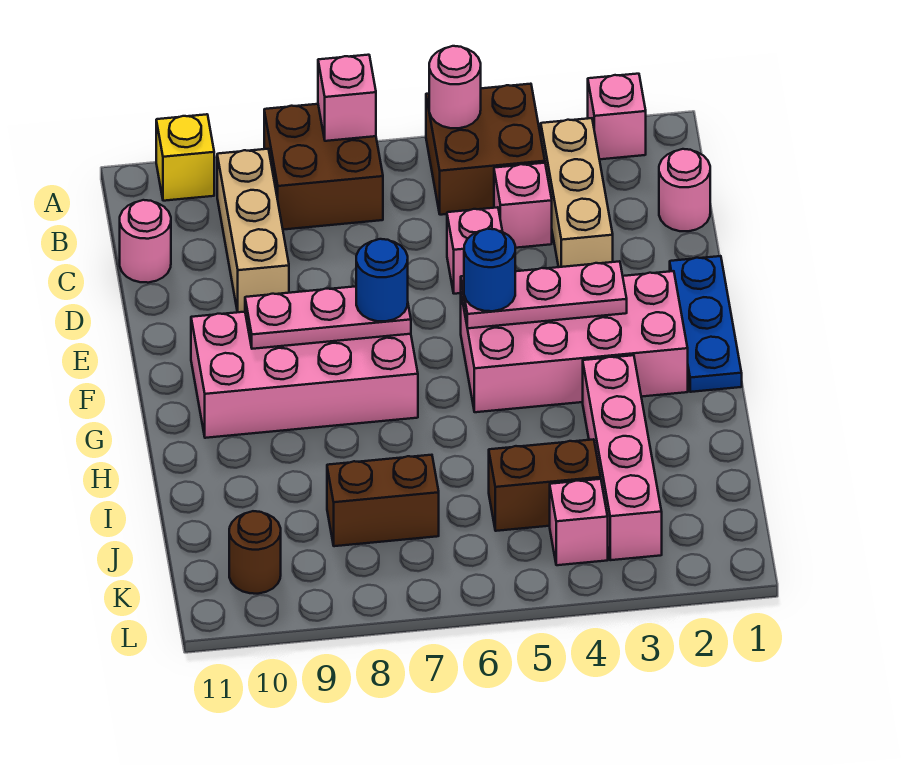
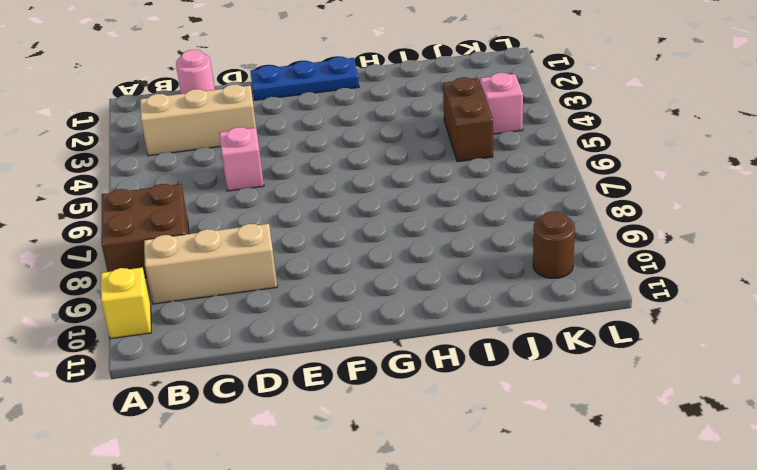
none -> pink brick A2 level 1
none -> brown brick A4:B5 level 1
none -> pink brick C4 level 1

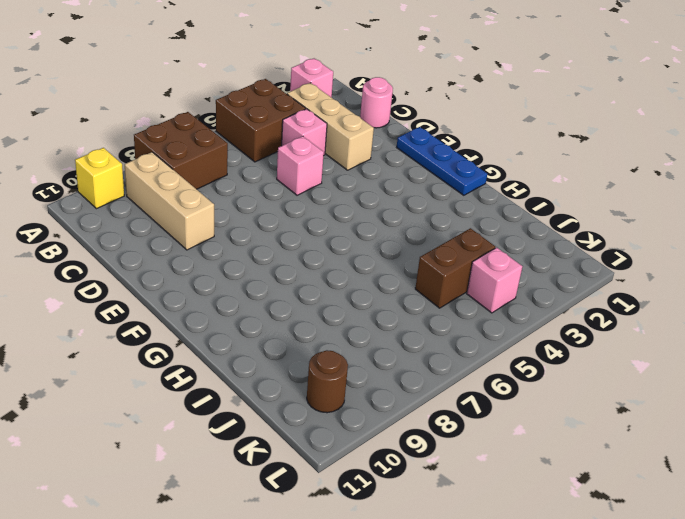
none -> pink round brick C11 level 1
none -> pink brick F2:G5 level 1
none -> pink brick F7:G10 level 1

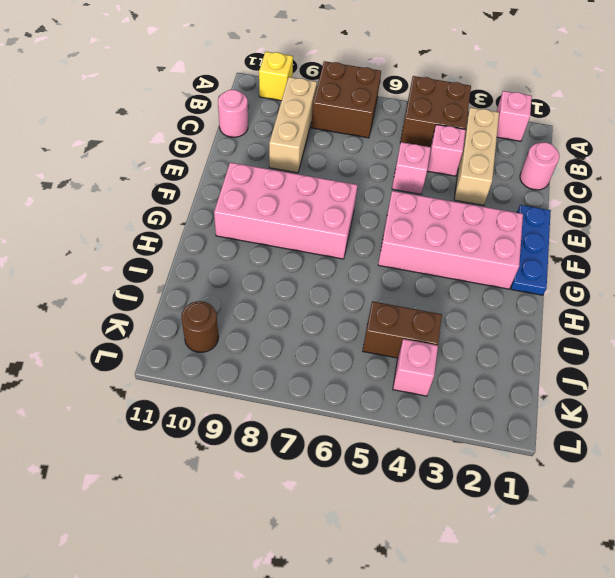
none -> pink brick H3:K3 level 1
none -> brown brick J7:J8 level 1
none -> pink round brick A5 level 2

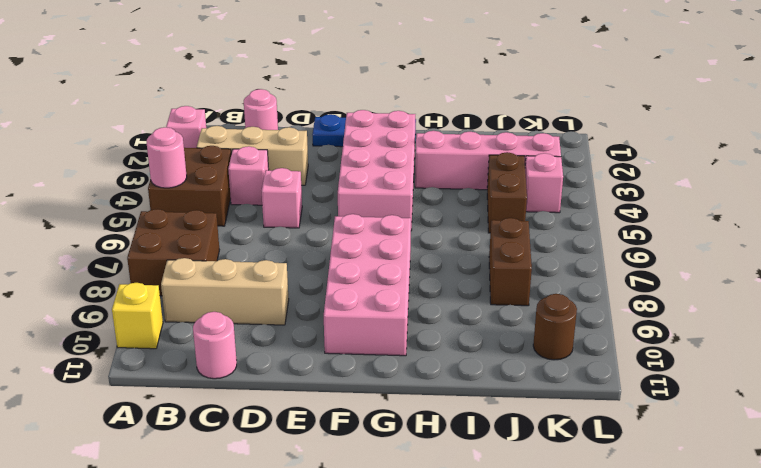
none -> pink brick A7 level 2
none -> pink plate F3:F5 level 2
none -> pink plate F7:F9 level 2

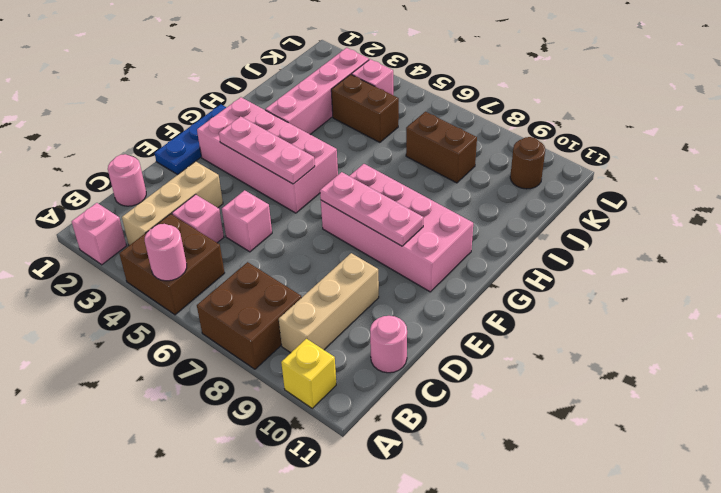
none -> pink brick A7 level 2
none -> blue round brick F5 level 3
none -> blue round brick F7 level 3

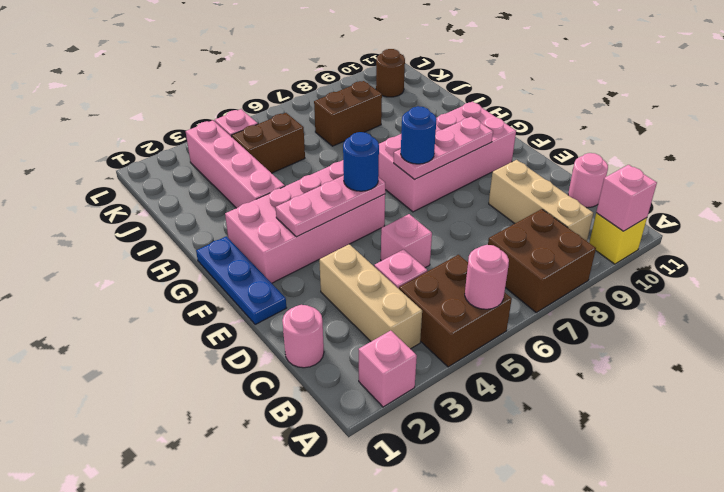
pink brick A10 level 2 -> pink brick A7 level 2

